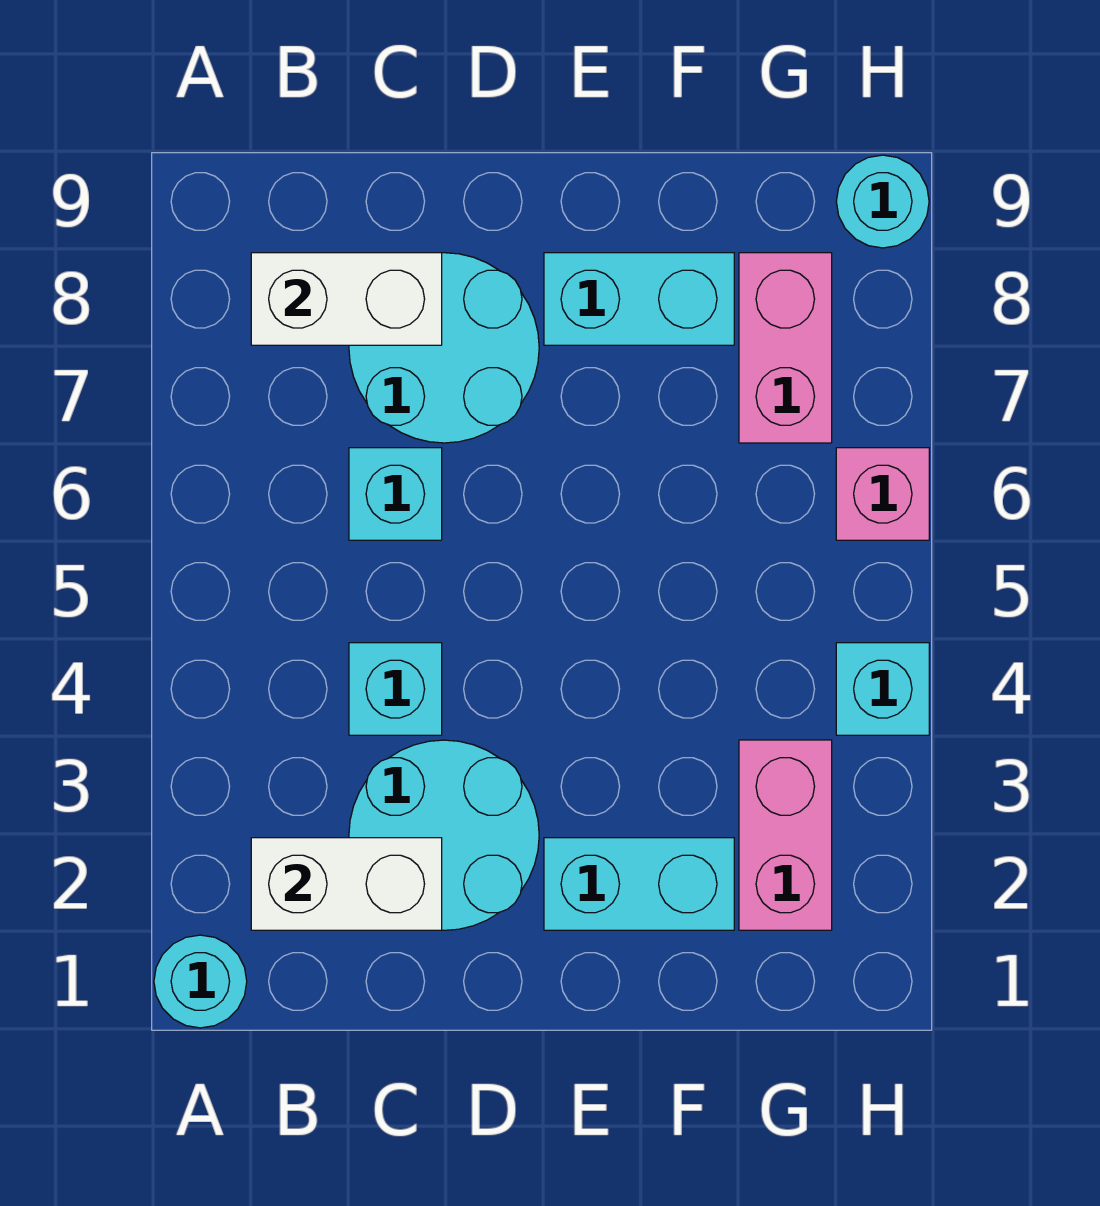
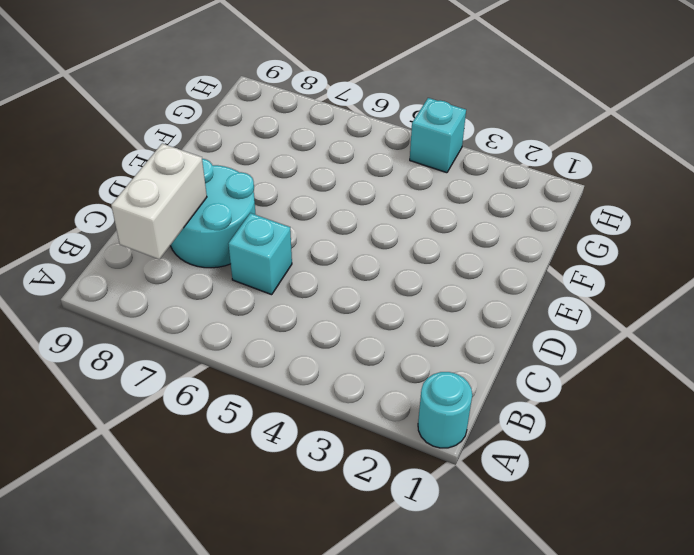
none -> cyan round brick C2:D3 level 1
none -> cyan brick C4 level 1
none -> cyan brick E2:F2 level 1

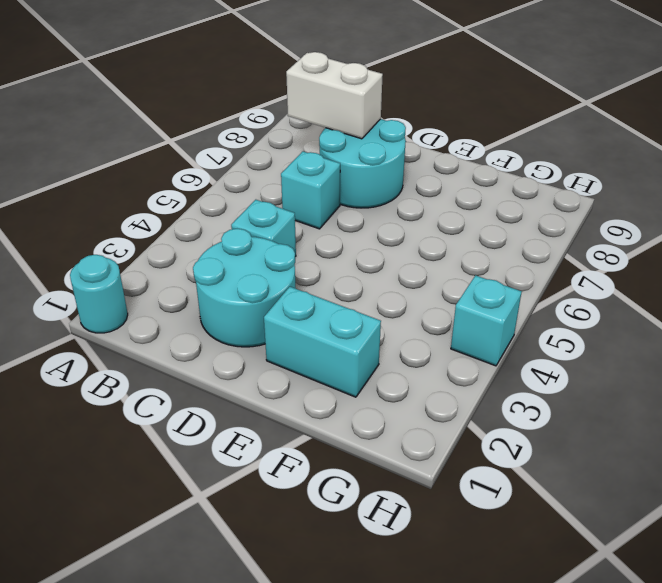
none -> cyan brick E8:F8 level 1
none -> pink brick G2:G3 level 1
none -> pink brick G7:G8 level 1

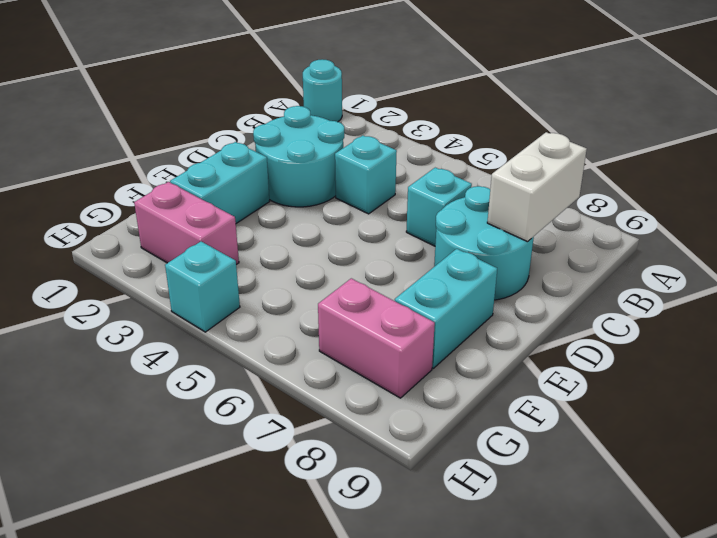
none -> pink brick H6 level 1
none -> cyan round brick H9 level 1
none -> white brick B2:C2 level 2

